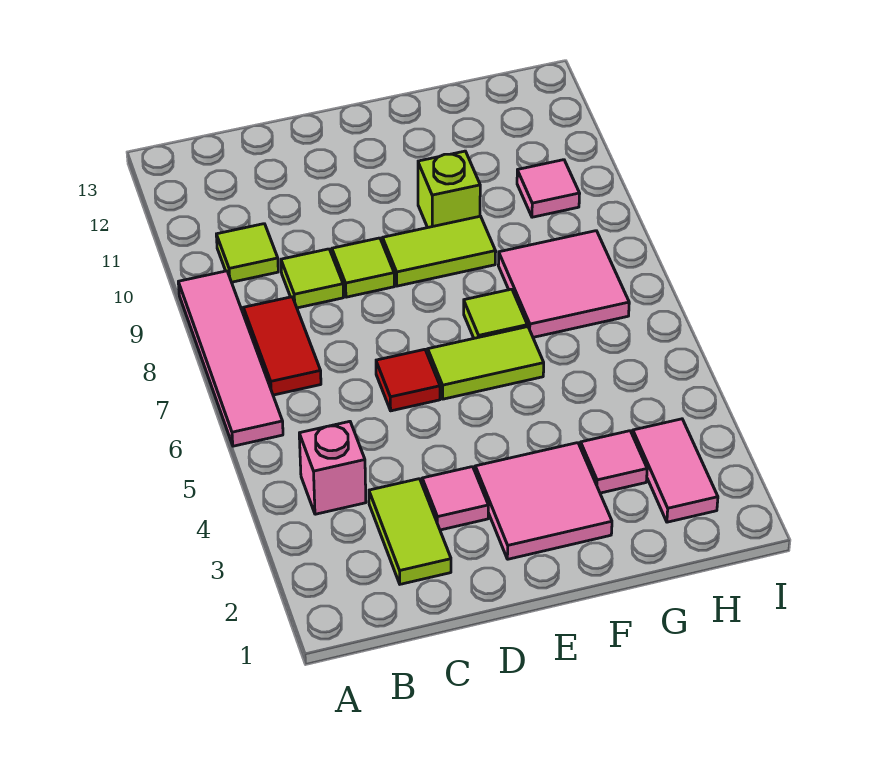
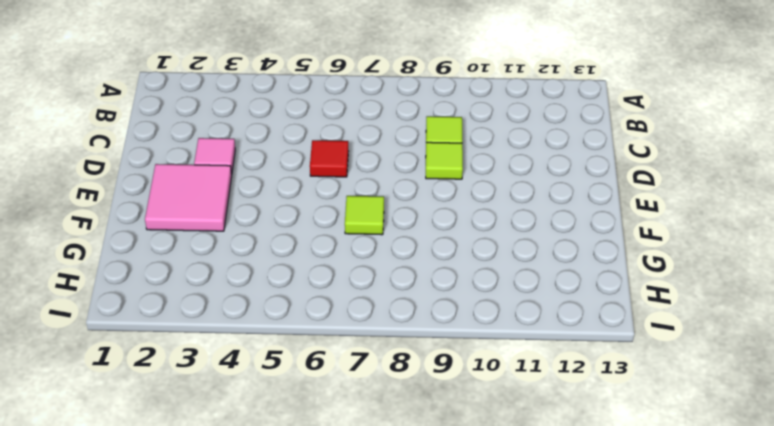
none -> pink tile A6:A9 level 1
none -> pink brick B4 level 1
none -> red tile B7:B8 level 1

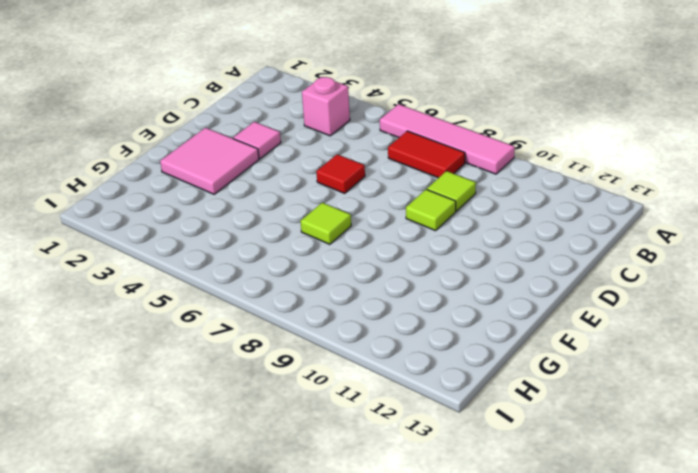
none -> lime tile B10 level 1
none -> lime tile C2:C3 level 1
none -> lime tile E6:F6 level 1

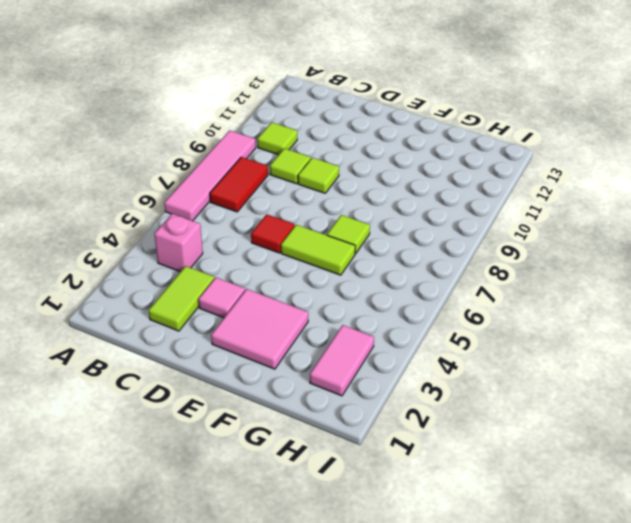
none -> lime tile E9:F9 level 1
none -> lime brick F10 level 1
none -> pink tile G3 level 1

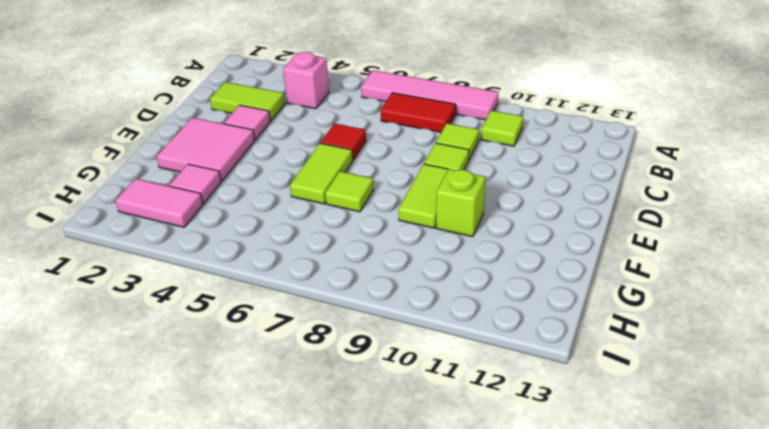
none -> pink tile G7:H8 level 1
none -> pink tile H10 level 1

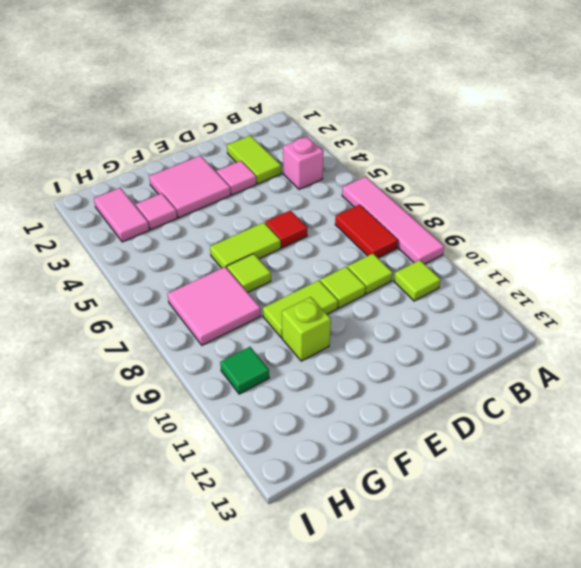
green tile H10 level 1 -> pink tile H10 level 1

